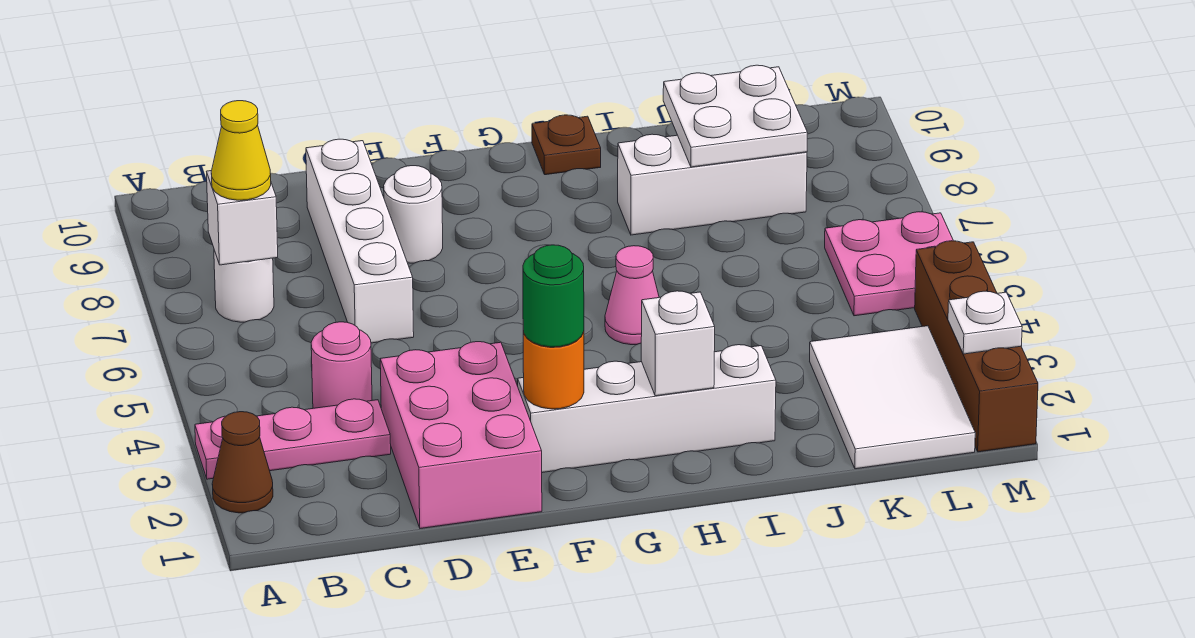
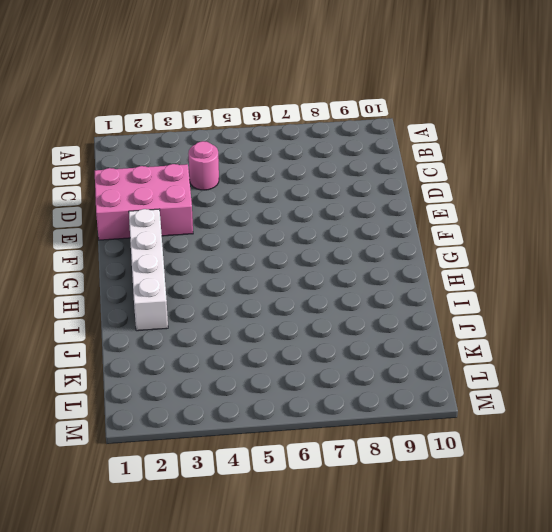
none -> brown cone A2 level 1
none -> pink plate A3:C3 level 1
none -> white round brick B7 level 1

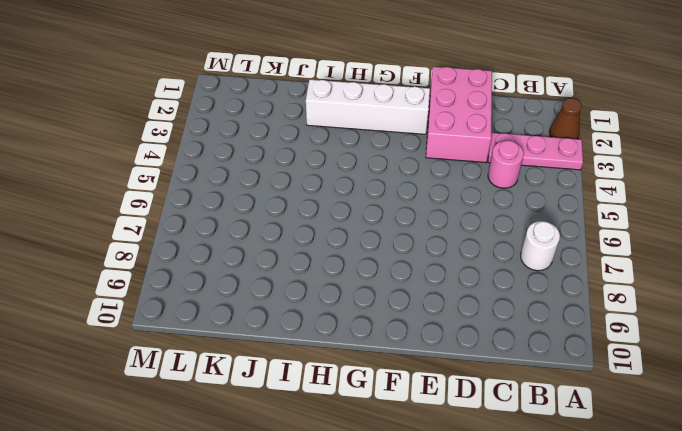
none -> white brick D6:D9 level 1
none -> white round brick E8 level 1
none -> pink cone H5 level 1

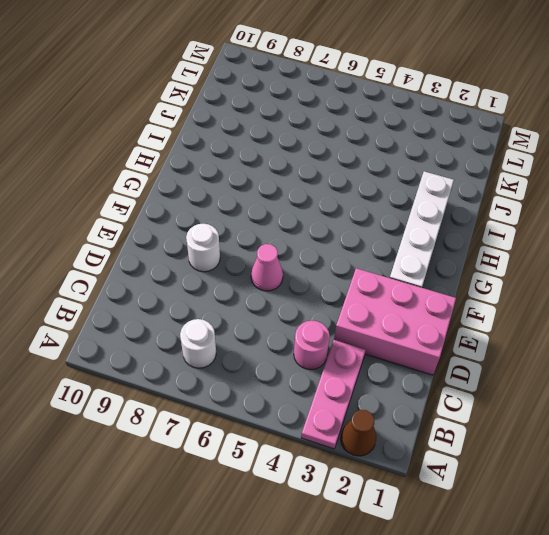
pink cone E6 level 1 -> pink cone H5 level 1
none -> white brick D6:D9 level 1
none -> brown plate H10 level 1
none -> white brick I8:K8 level 1

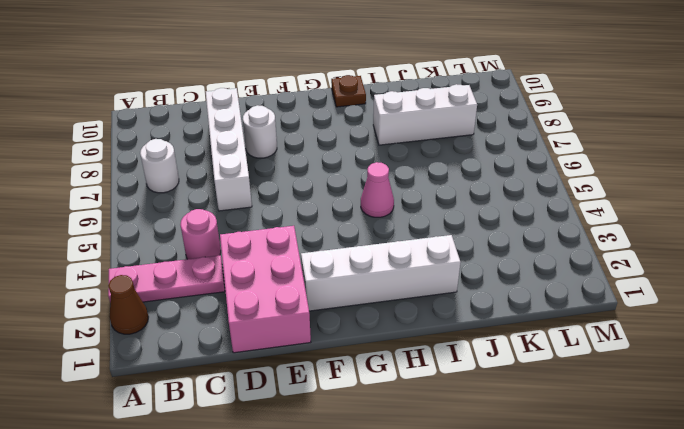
none -> white tile K1:L3 level 1
none -> pink plate L5:M6 level 1
none -> brown brick M1:M4 level 1

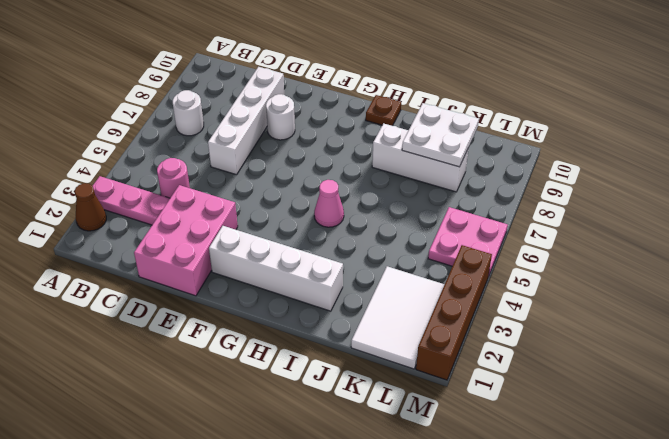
none -> white brick B7 level 2
none -> orange round brick F2 level 2
none -> white brick H2 level 2

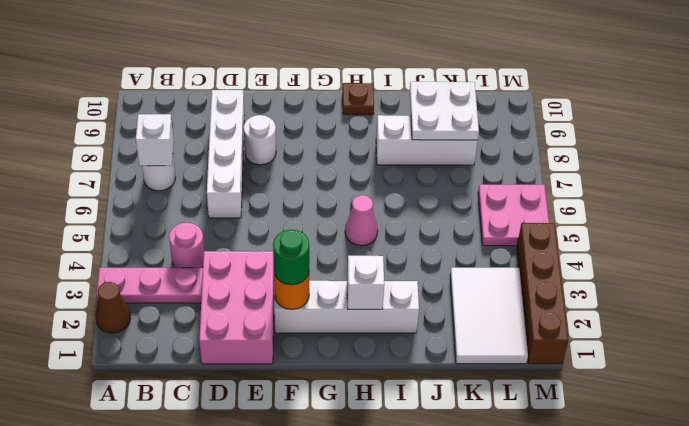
none -> white plate M2 level 2
none -> yellow cone B7 level 3

